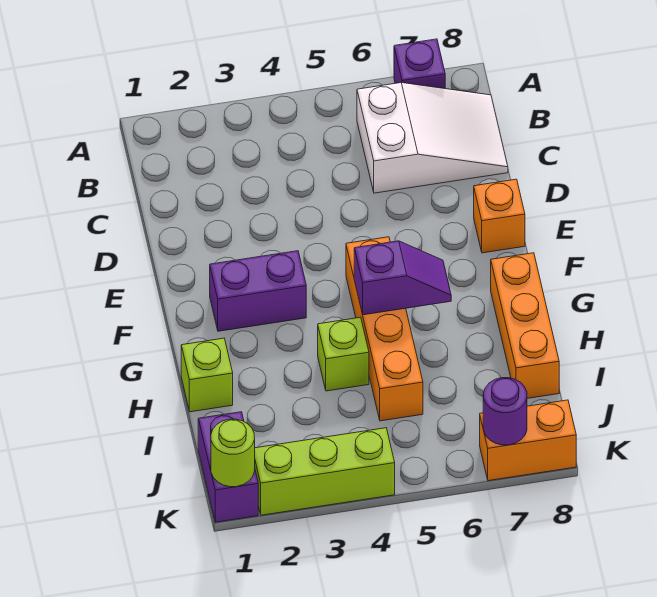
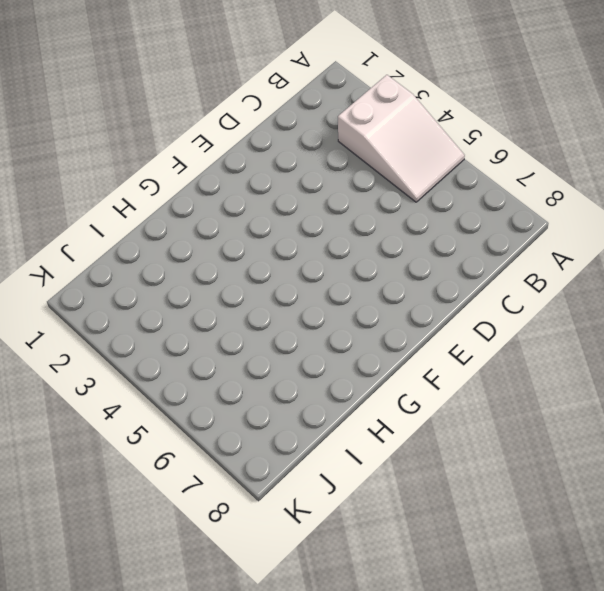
white slope A3:B5 level 1 top 3 -> white slope B6:C8 level 1 top 6
none -> purple brick A7 level 1
none -> orange brick E8 level 1
none -> purple brick F2:F3 level 1

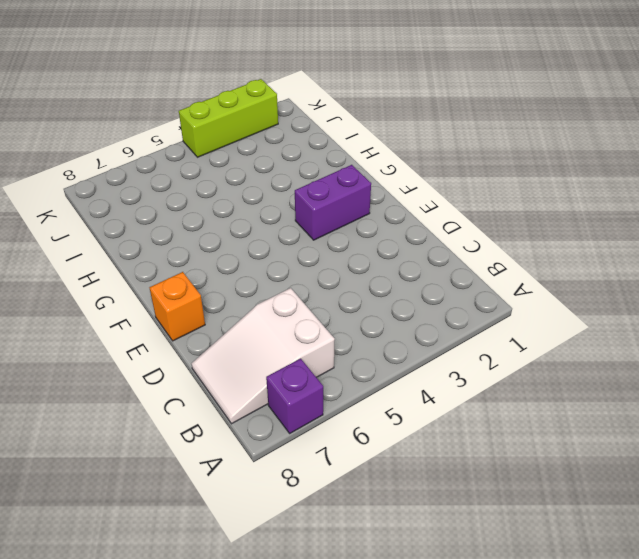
none -> orange brick F5:I5 level 1
none -> orange brick G8:I8 level 1
none -> lime brick H1 level 1

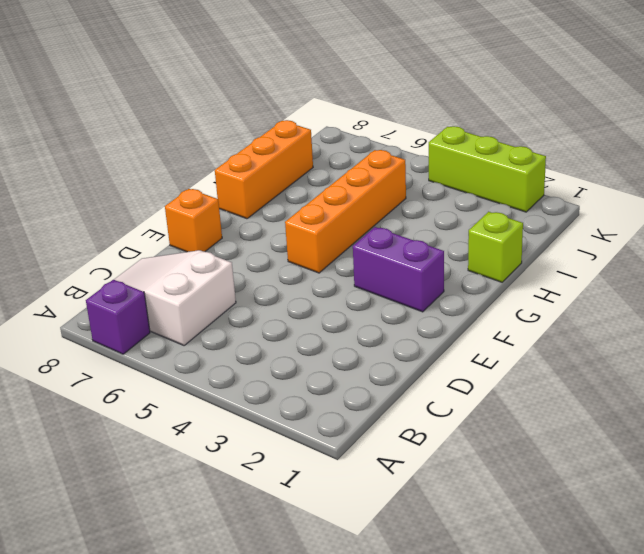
none -> lime brick H4 level 1
none -> purple brick J1:K1 level 1
none -> orange brick K7:K8 level 1

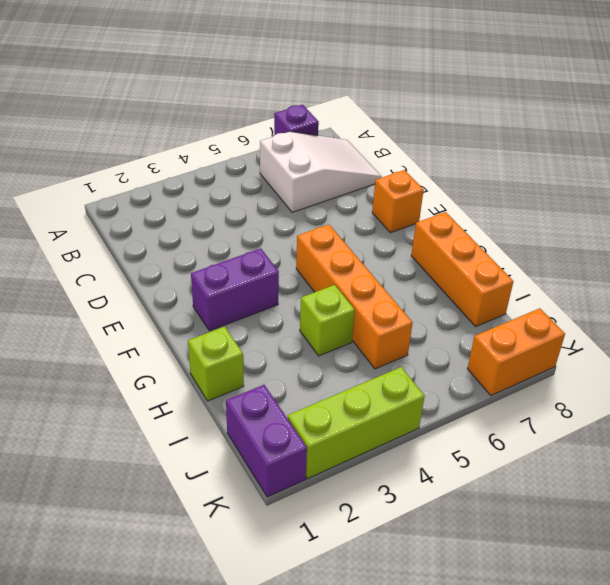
none -> purple slope G5:G6 level 2 top 5
none -> lime round brick K1 level 2
none -> purple round brick K7 level 2

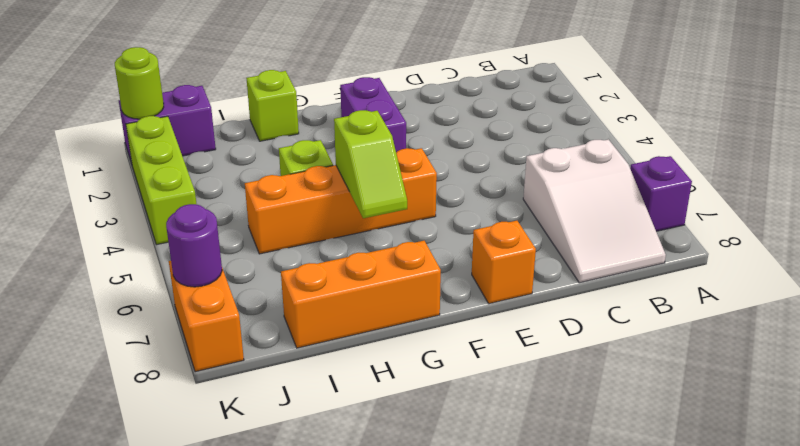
lime slope G5:G6 level 2 top 5 -> purple slope G5:G6 level 2 top 5

